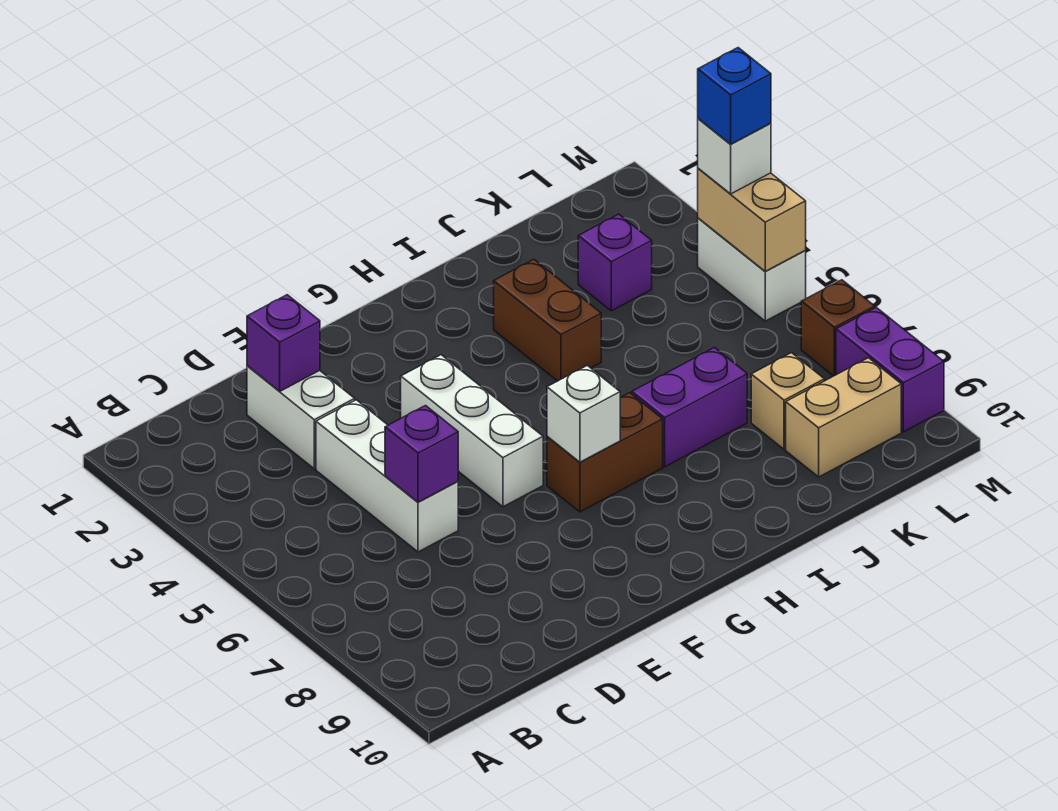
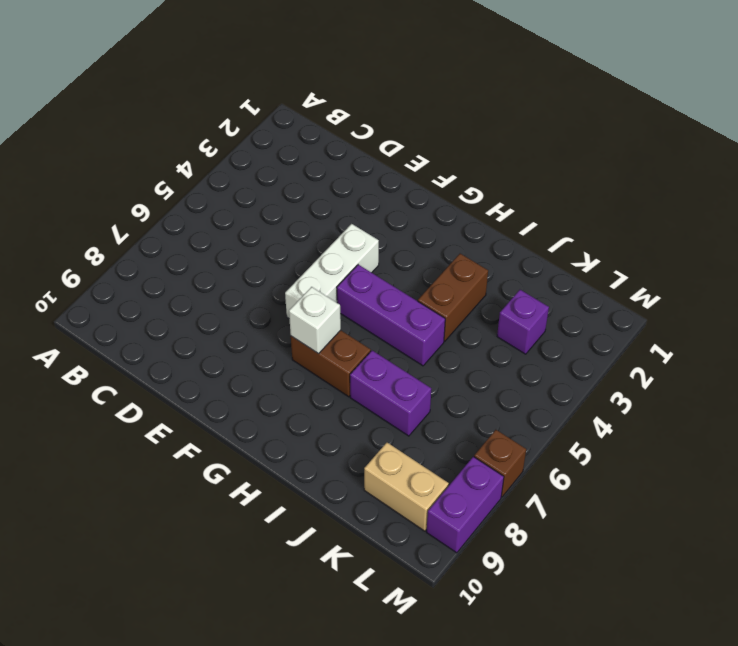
purple brick G5:I5 level 1 -> none
none -> white brick D2:D3 level 1
none -> white brick D4:D6 level 1
none -> tan brick K8 level 1

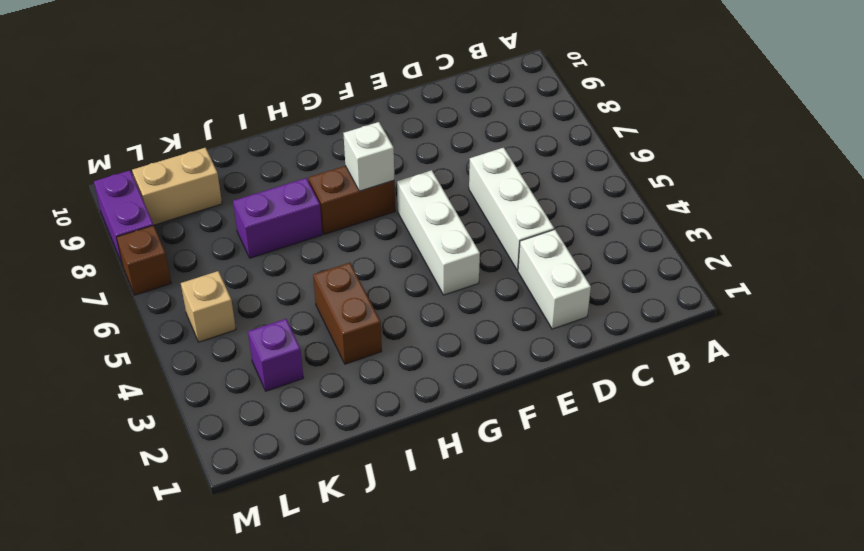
tan brick L5 level 1 -> tan brick K8 level 1
none -> white brick M4:M5 level 1
none -> purple brick D2 level 2
none -> purple brick D6 level 2

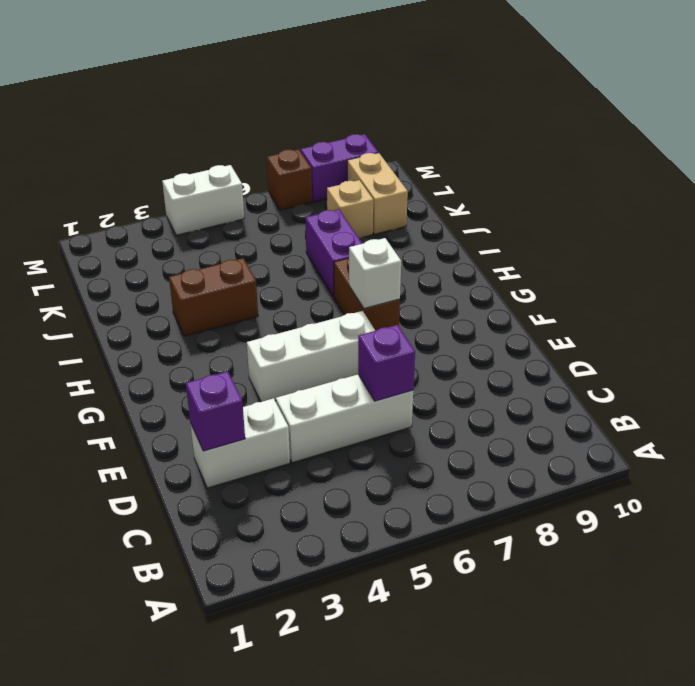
none -> purple brick K3 level 1
none -> tan brick M4:M5 level 2
none -> white brick M4 level 3

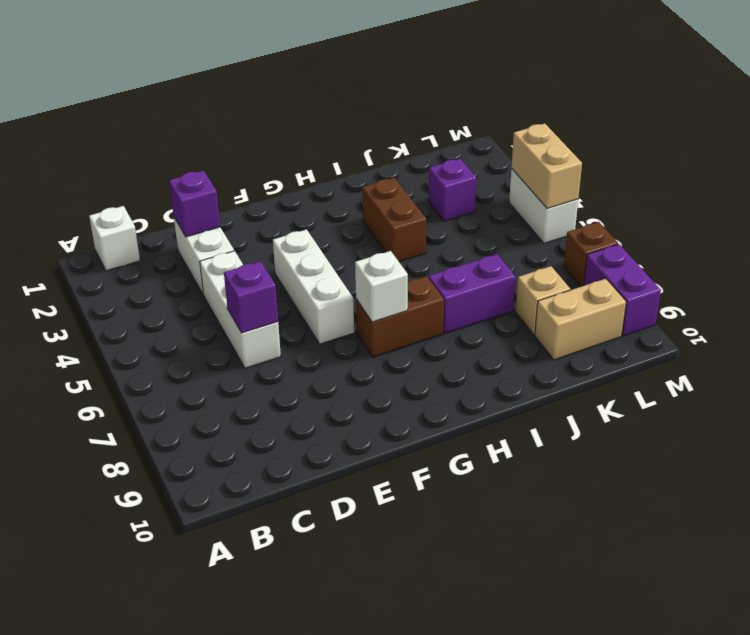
white brick B1 level 1 -> white brick M4 level 3
none -> blue brick M4 level 4

